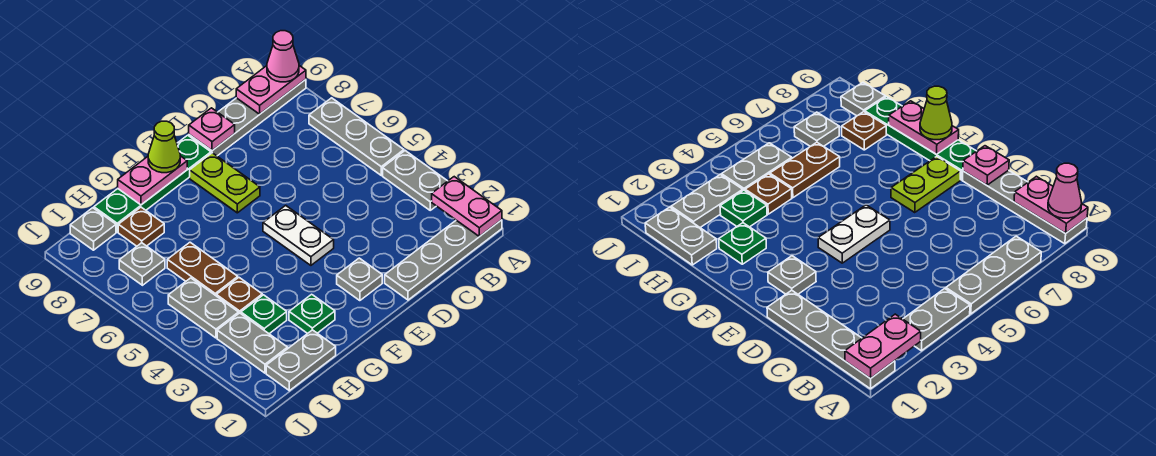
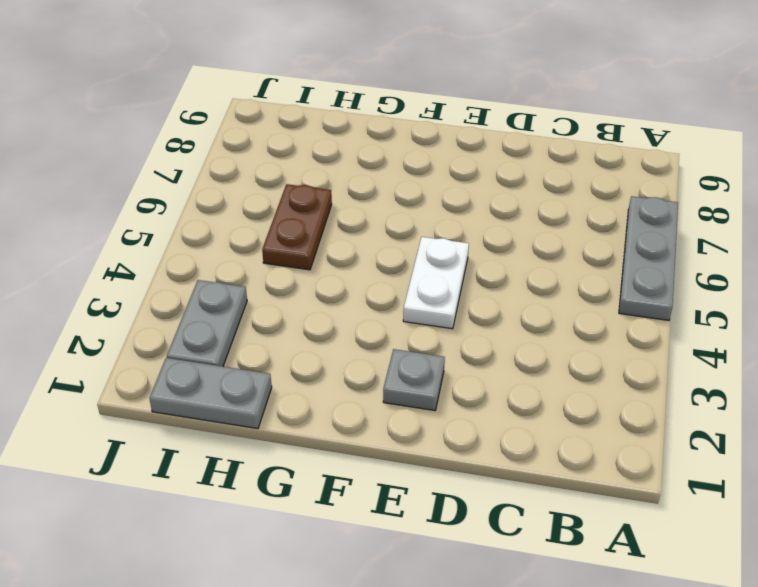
none -> grey plate A1:D1 level 1
none -> grey plate A3:A4 level 1
none -> grey plate A9:D9 level 1

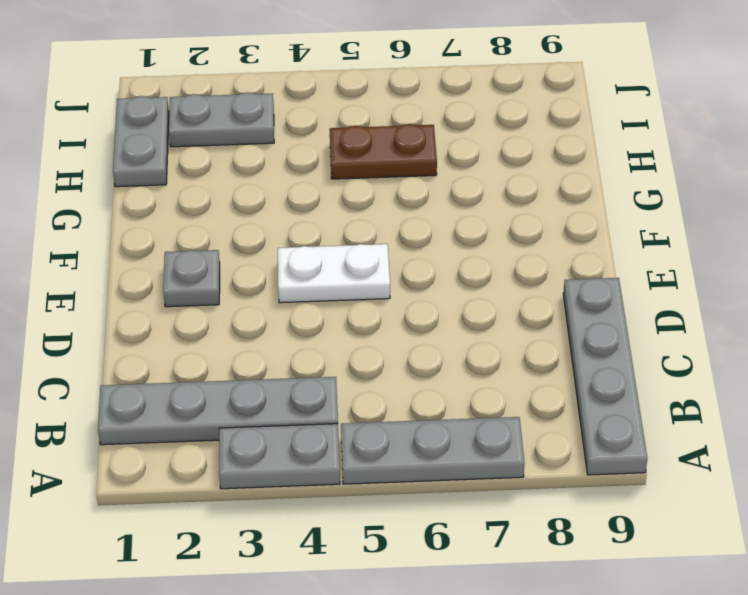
grey plate B1:B4 level 1 -> grey plate A1:D1 level 1
none -> lime plate E7:E8 level 1
none -> green plate E9:H9 level 1
none -> green plate G2 level 1

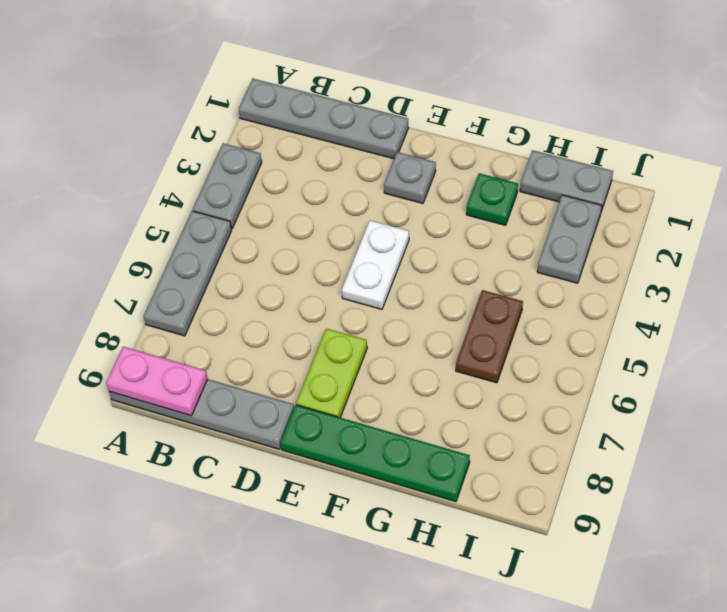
none -> green plate H3 level 1
none -> brown plate H4 level 1
none -> brown plate H8 level 1

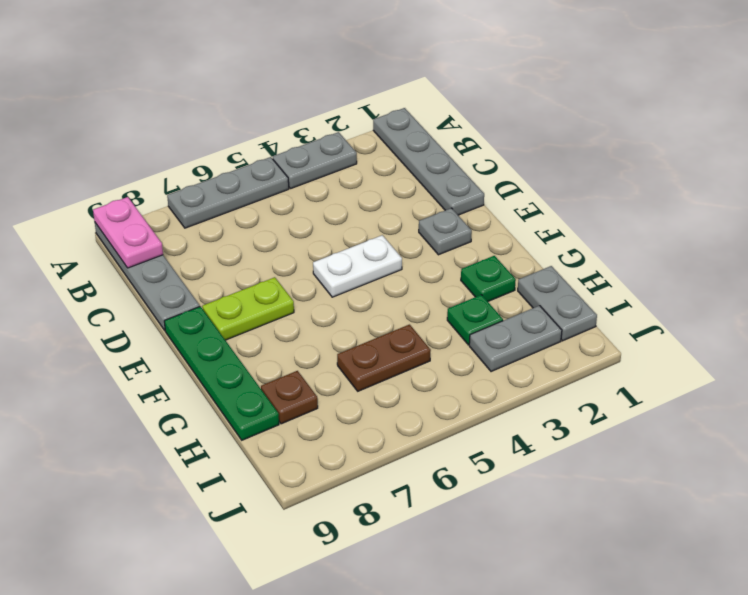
none -> brown plate H4 level 1
none -> grey plate I4:I5 level 1
none -> grey plate I7 level 1

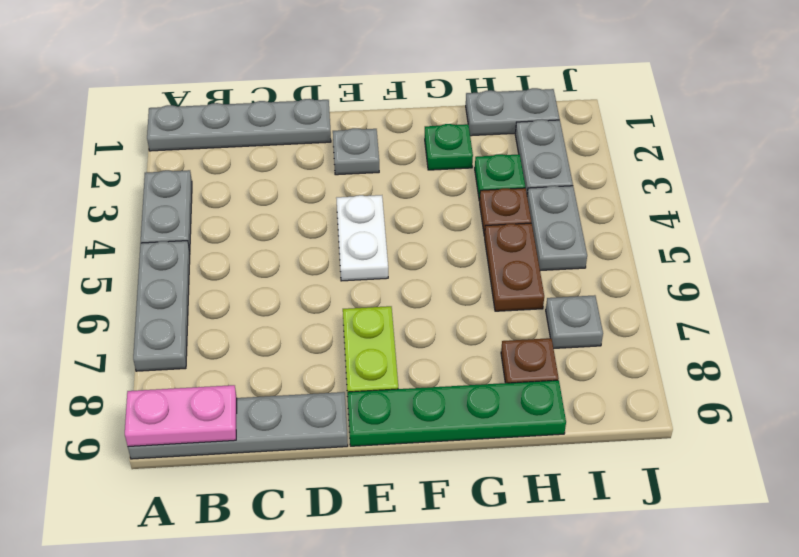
none -> grey plate I9 level 1
none -> pink plate A1:A2 level 2
none -> pink plate D9 level 2

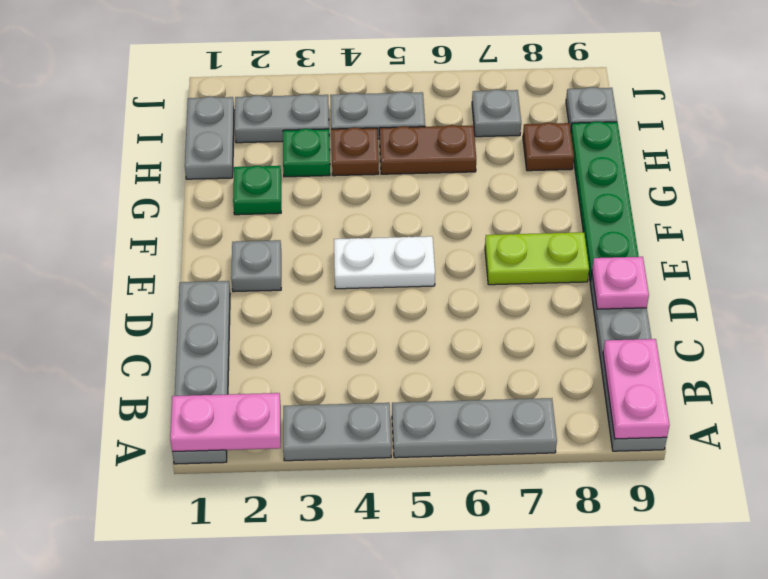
none -> pink plate F9:G9 level 2
none -> pink cone A9 level 3
none -> lime cone F9 level 3

